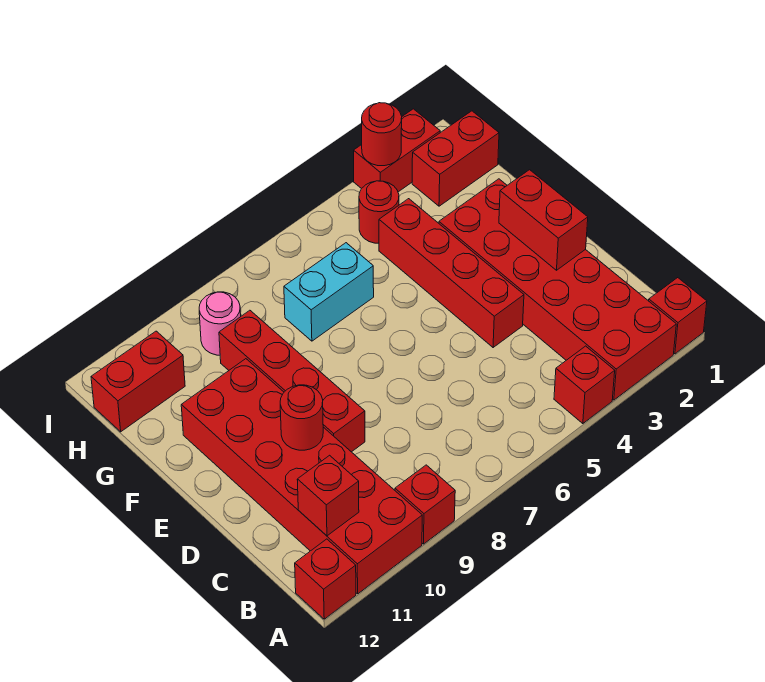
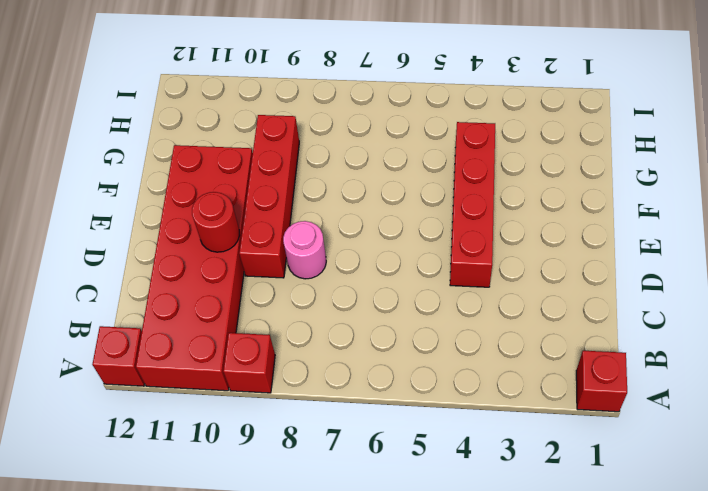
pink round brick D8 level 1 -> pink round brick H9 level 1
none -> red brick A2:F3 level 1
none -> red brick A4 level 1
none -> cyan brick G6:G7 level 1

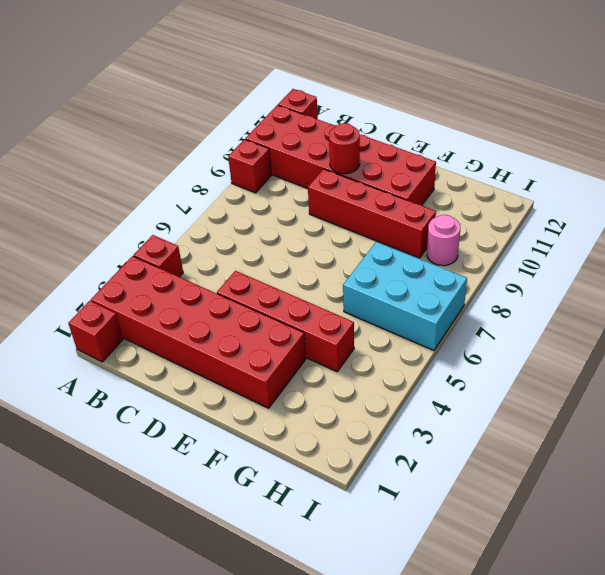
cyan brick G6:I7 level 1 -> cyan brick G6:G7 level 1
none -> red brick H1:H2 level 1
none -> red round brick H4 level 1
none -> red brick H11:H12 level 1

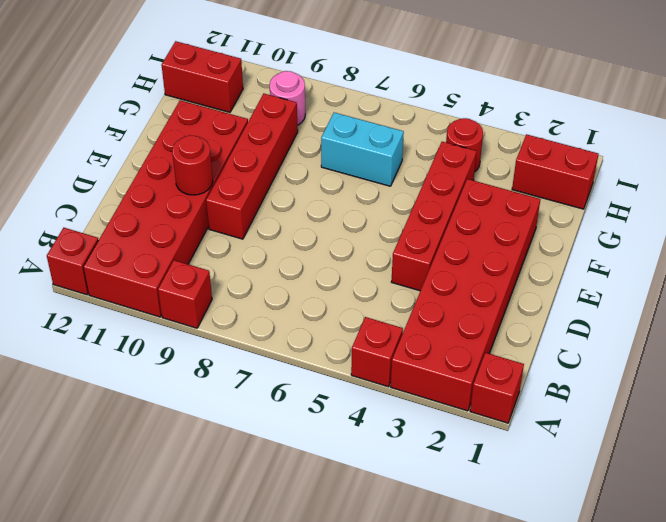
none -> red brick I2:I3 level 1
none -> red brick B11 level 2
none -> red brick D2:E2 level 2

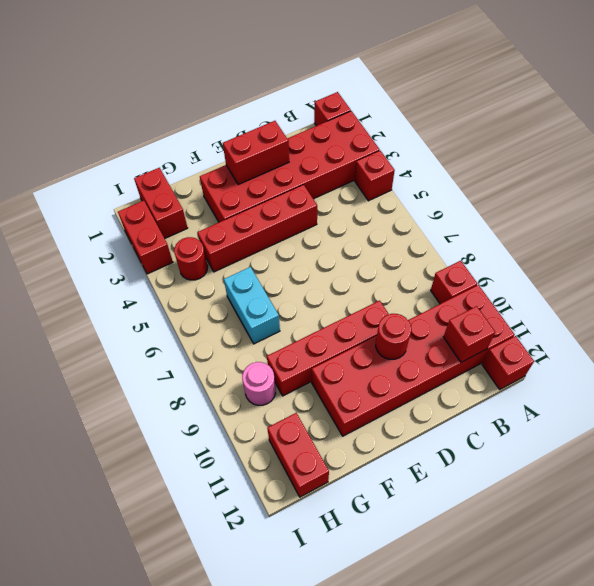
none -> red round brick I3 level 2

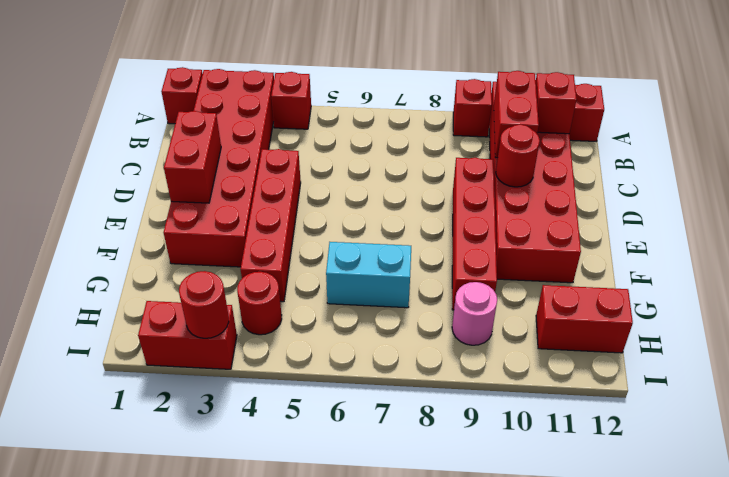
red brick B10:C10 level 2 -> red brick H1:H2 level 1

